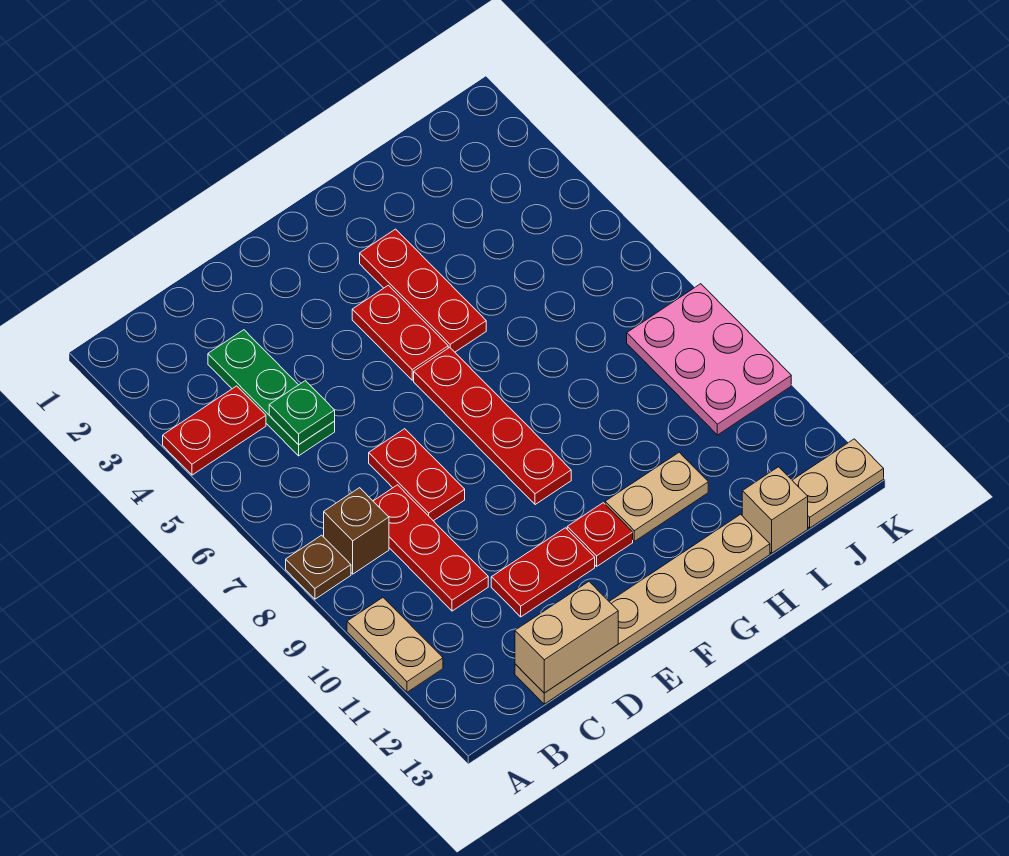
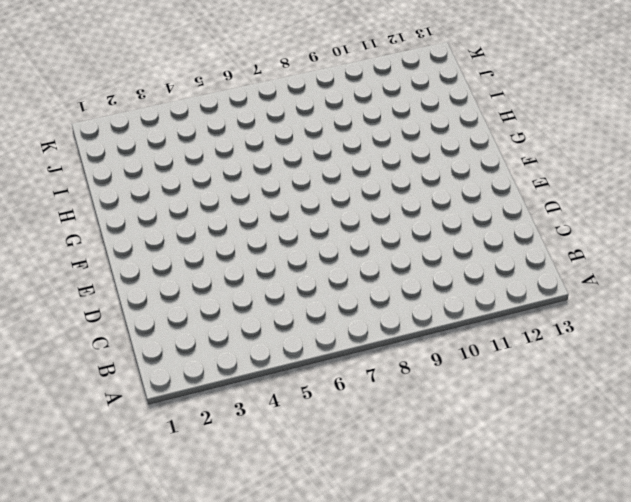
none -> red plate A4:B4 level 1
none -> brown plate A8 level 1
none -> tan plate A10:A11 level 1

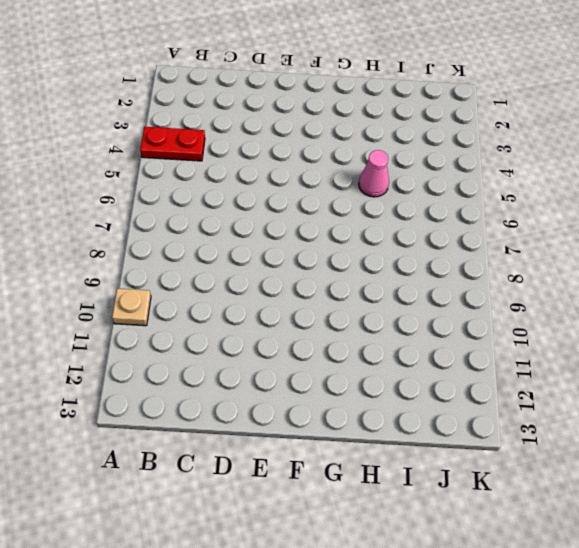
tan plate A10 level 1 -> tan plate A10:A11 level 1
pink cone H5 level 1 -> none
none -> brown plate A8 level 1
none -> brown brick B8 level 1
none -> green plate C3:C5 level 1

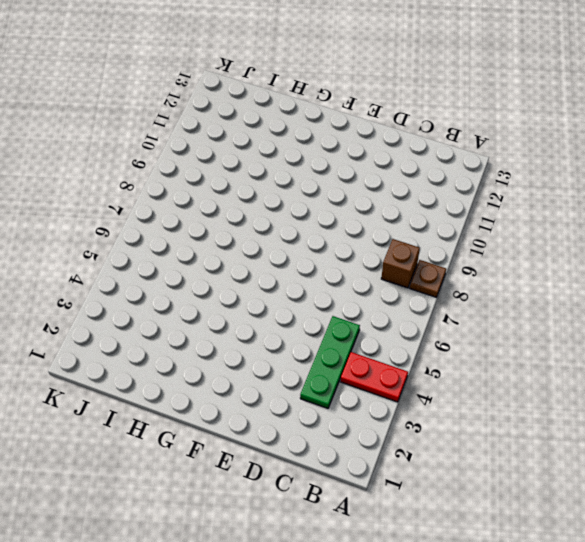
none -> tan plate A10:A11 level 1
none -> red plate C8:C10 level 1
none -> tan plate C13:H13 level 1

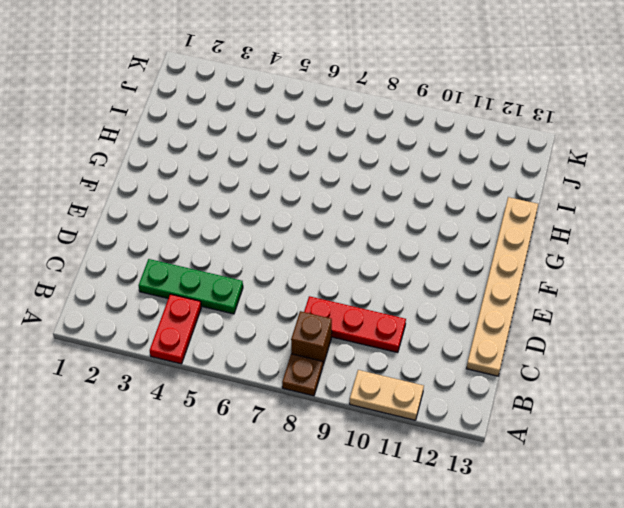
none -> red plate D7:D8 level 1
none -> red plate D11:E11 level 1
none -> red plate F4:F5 level 1

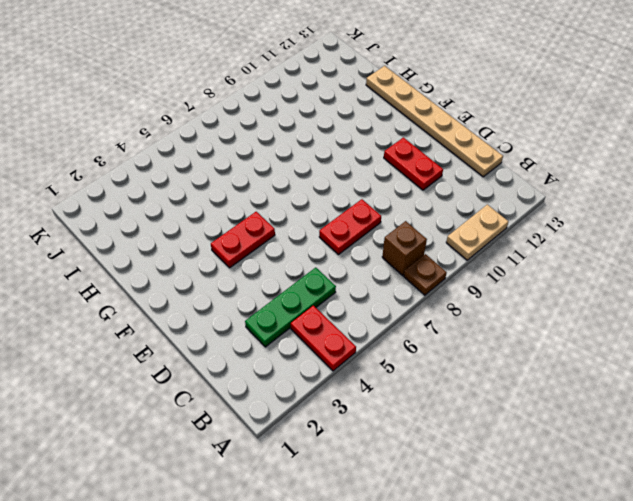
none -> red plate C8:C10 level 1
none -> red plate F6:F9 level 1
none -> red plate F11 level 1

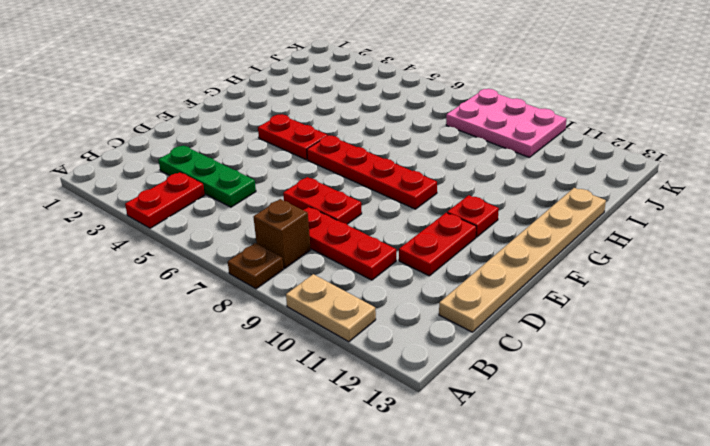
none -> red plate G3:G5 level 1
none -> tan plate G11:H11 level 1
none -> tan brick I13 level 1

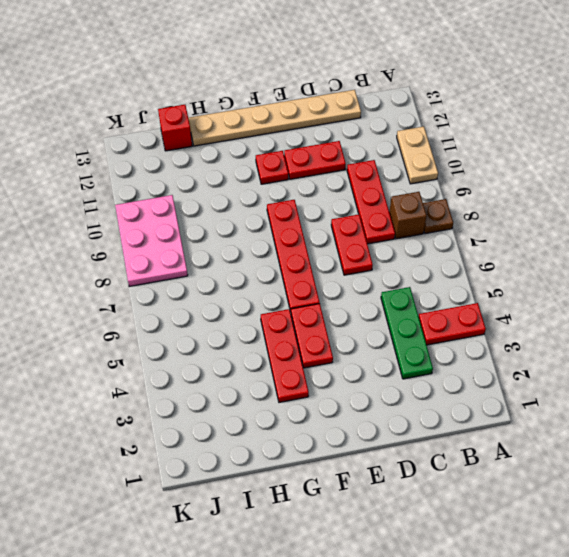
red brick I13 level 1 -> tan brick I13 level 1
none -> tan plate G11:H11 level 1
none -> tan plate J13:K13 level 1
none -> green plate C5 level 2

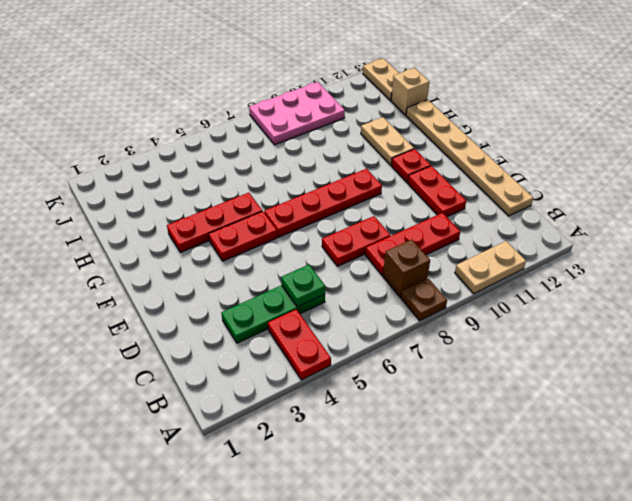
none -> tan brick C13:D13 level 2

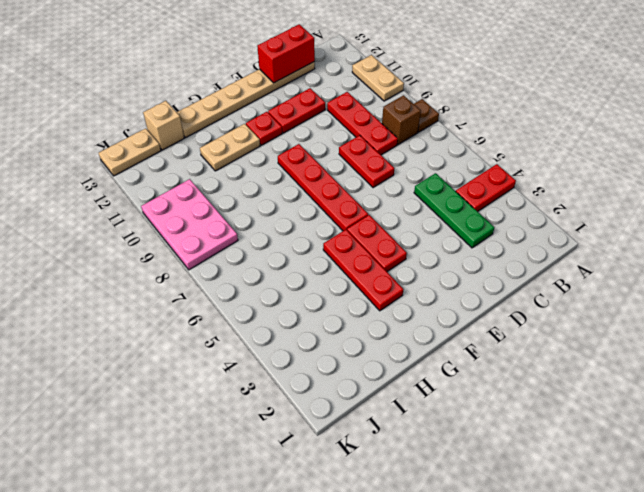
red brick C13:D13 level 2 -> tan brick C13:D13 level 2
none -> green plate C5 level 2

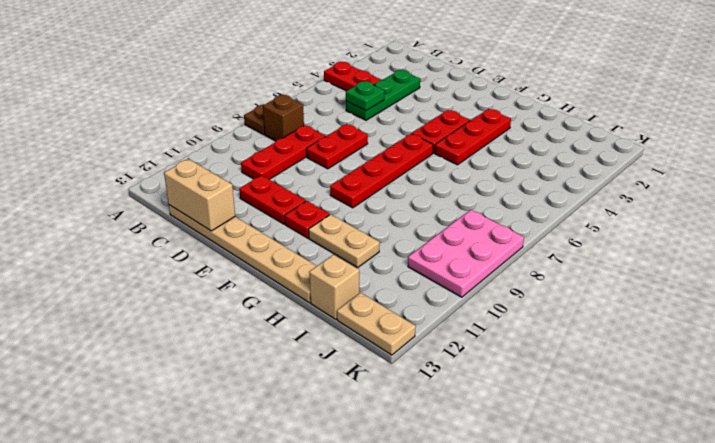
none -> tan plate A10:A11 level 1

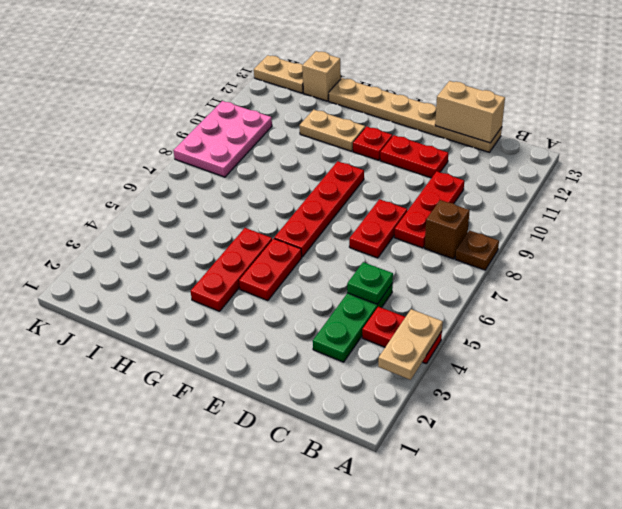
tan plate A3:A4 level 2 -> tan plate A10:A11 level 1

